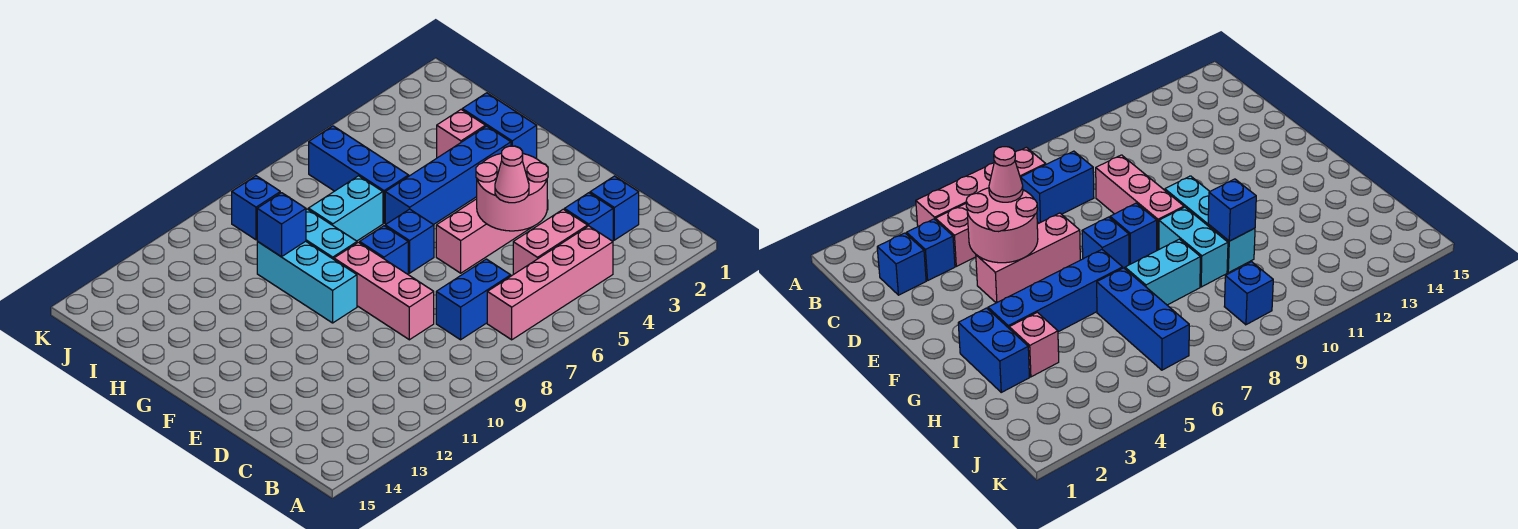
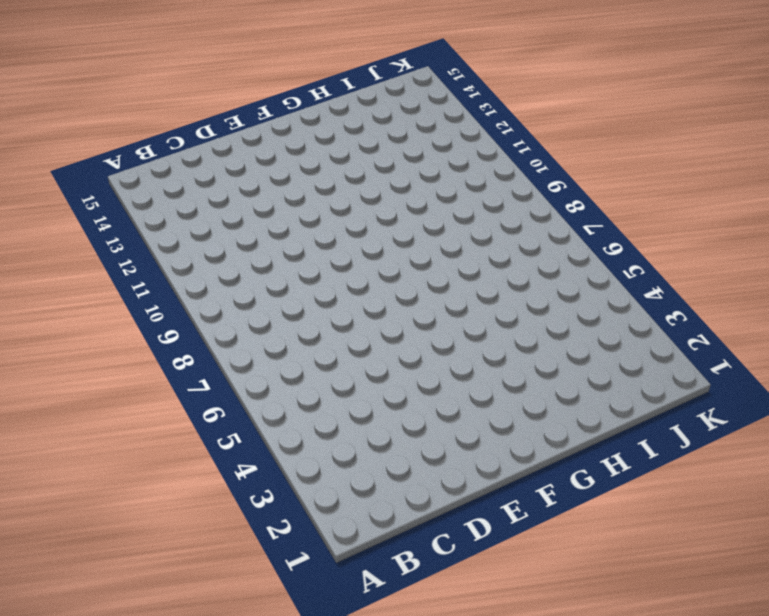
none -> pink brick B4:B7 level 1
none -> blue brick C2 level 1
none -> blue brick C3 level 1

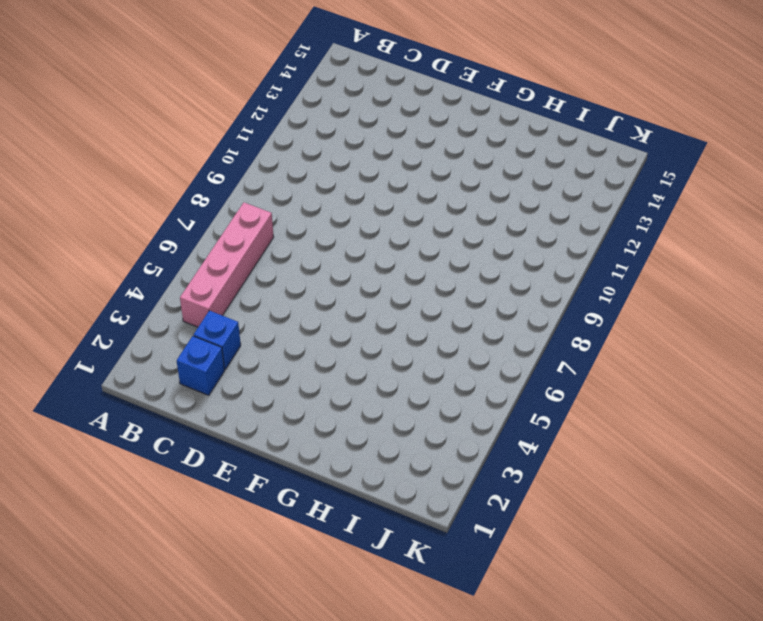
none -> pink brick C4:C5 level 1
none -> blue brick C7:C8 level 1
none -> pink brick D9:F9 level 1

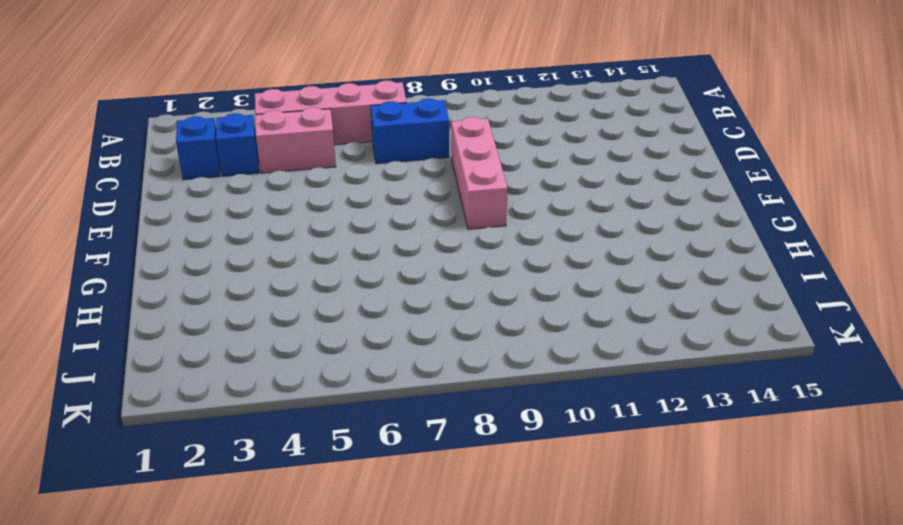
none -> pink brick E4:E6 level 1
none -> blue brick F7 level 1
none -> blue brick F8 level 1

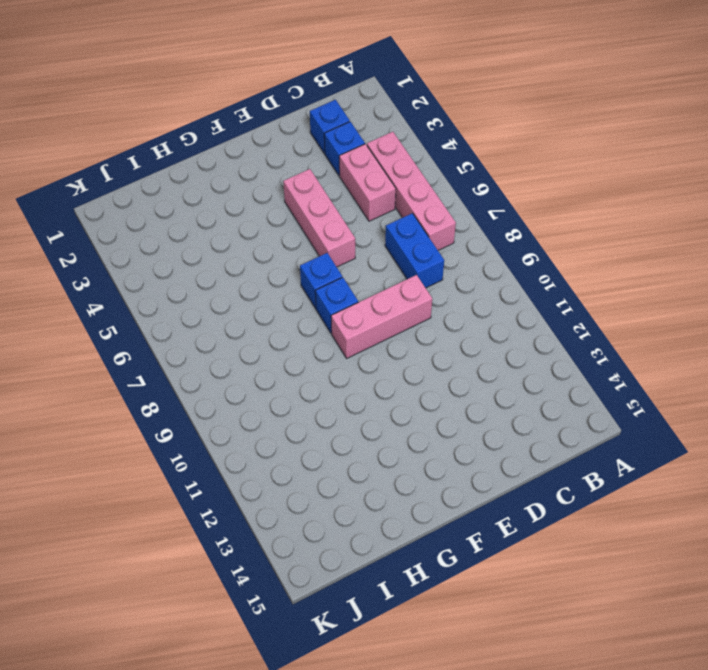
none -> cyan brick F10:H10 level 1
none -> blue brick G2:H2 level 1
none -> blue brick G3:G6 level 1

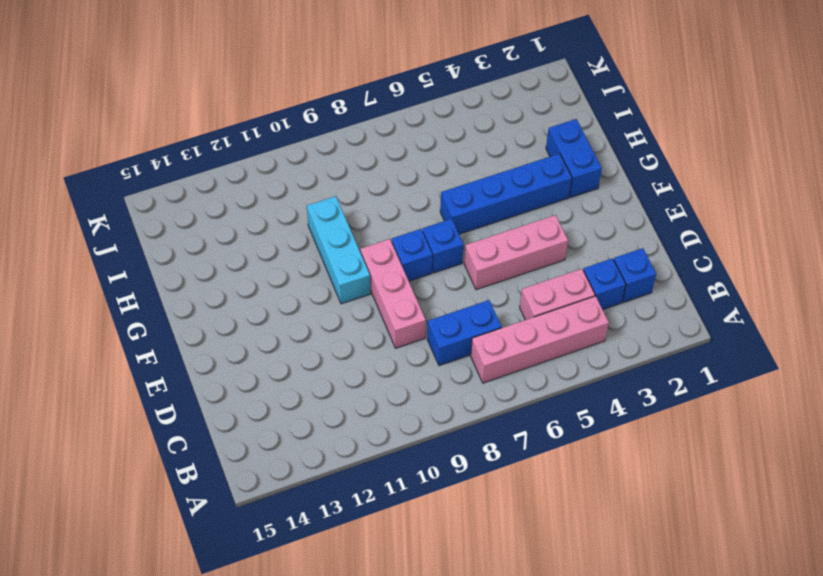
none -> cyan brick G9:H9 level 1
none -> pink brick H3 level 1
none -> blue brick H6:J6 level 1

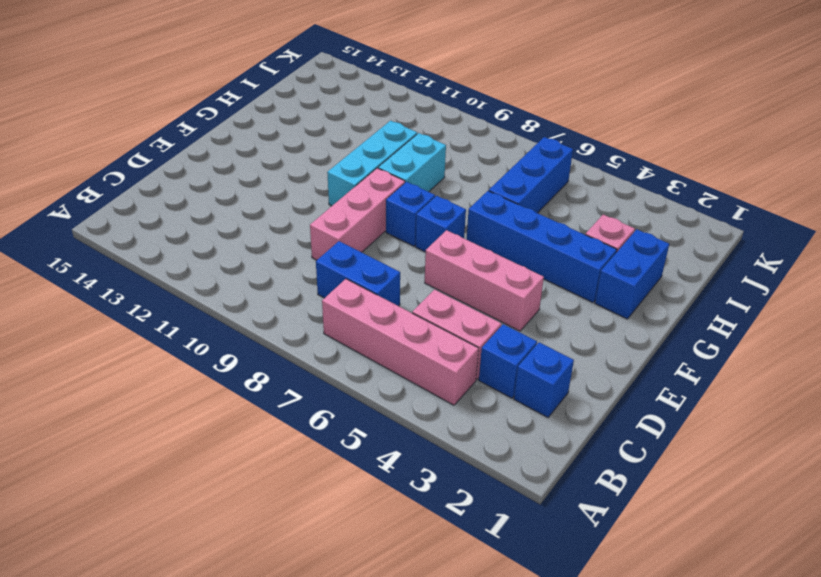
none -> cyan brick H7:H8 level 1
none -> blue brick J9 level 1
none -> pink round brick D4:E5 level 2

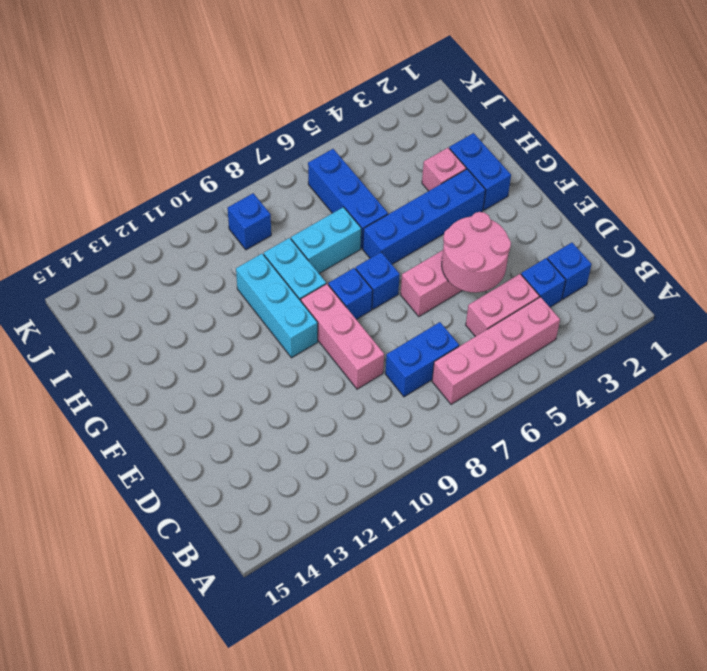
none -> blue brick H10 level 2
none -> pink cone D5 level 3

